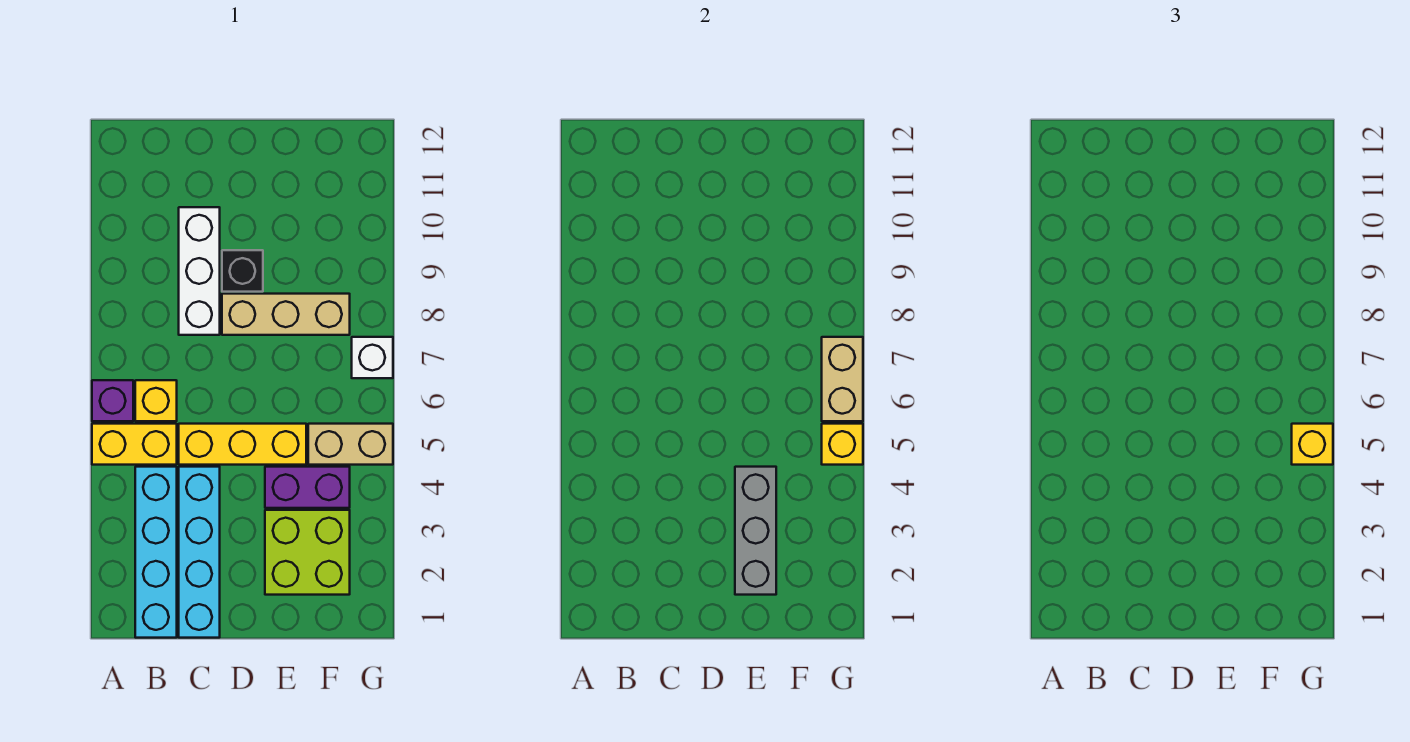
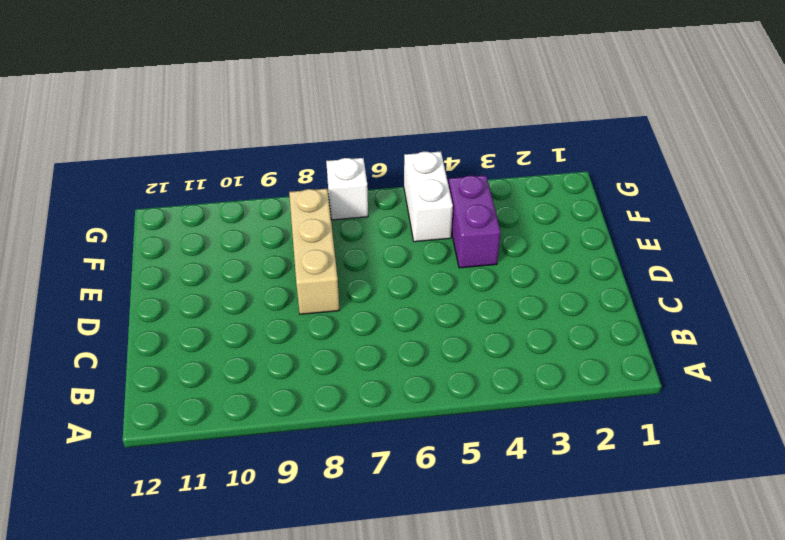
white brick F5:G5 level 1 -> tan brick F5:G5 level 1
none -> yellow brick A5:B5 level 1
none -> purple brick A6 level 1
none -> cyan brick B1:B4 level 1

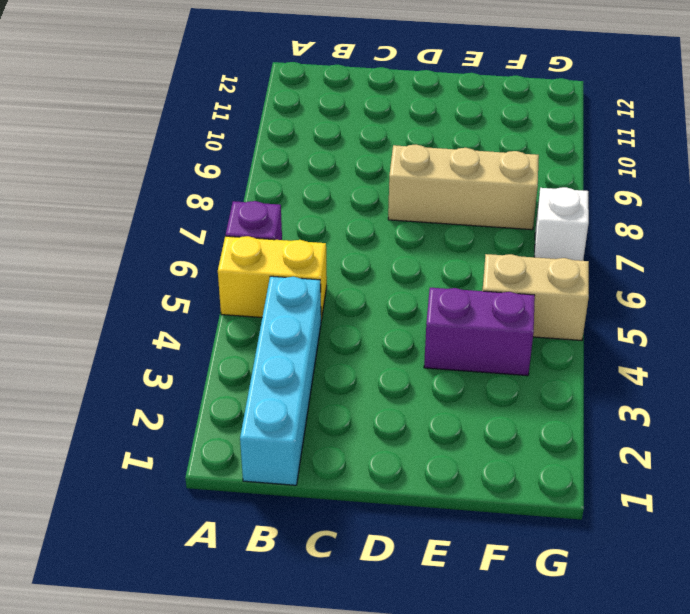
none -> yellow brick B6 level 1
none -> cyan brick C1:C4 level 1
none -> yellow brick C5:E5 level 1

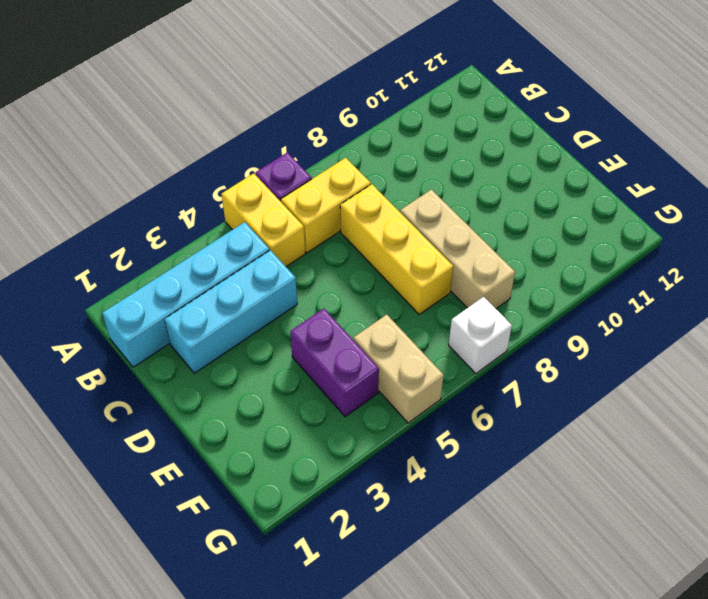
yellow brick B6:B7 level 1 -> yellow brick B6 level 1
cyan brick C2:C4 level 1 -> cyan brick C1:C4 level 1
yellow brick C7:E7 level 1 -> yellow brick C5:E5 level 1
none -> white brick C8:C10 level 1
none -> black brick D9 level 1
none -> lime brick E2:F3 level 1

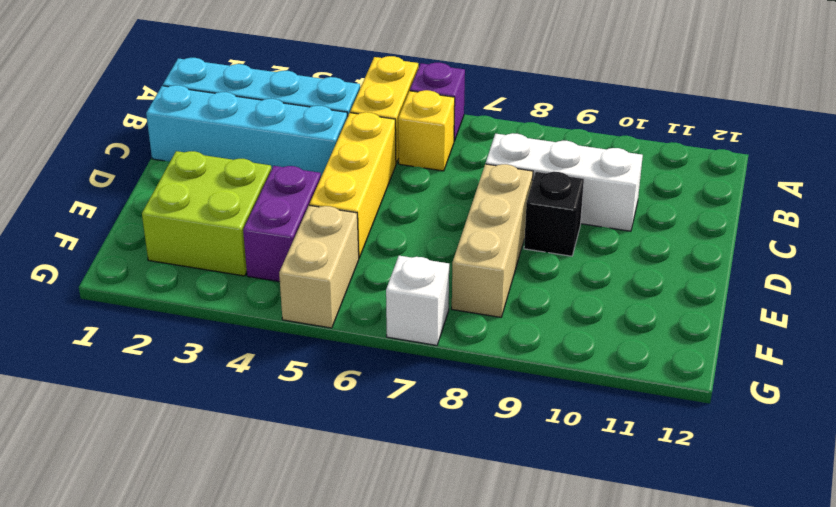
none -> grey brick E2:E4 level 2
none -> yellow brick G5 level 2
none -> tan brick G6:G7 level 2

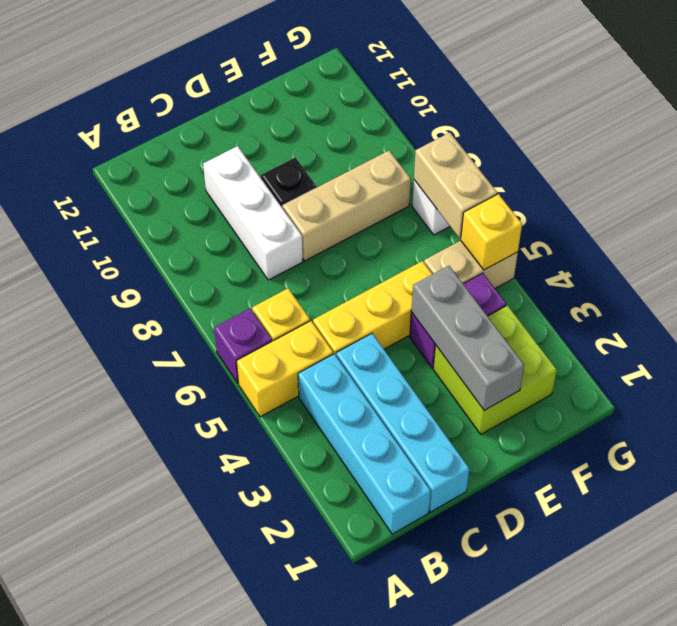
none -> yellow brick G5 level 3

